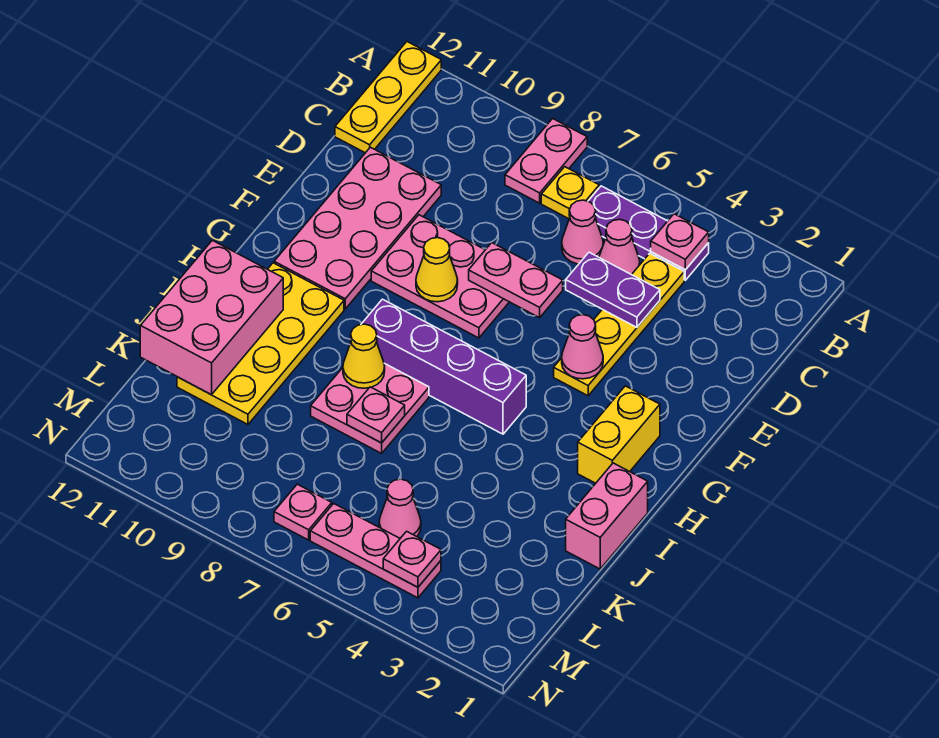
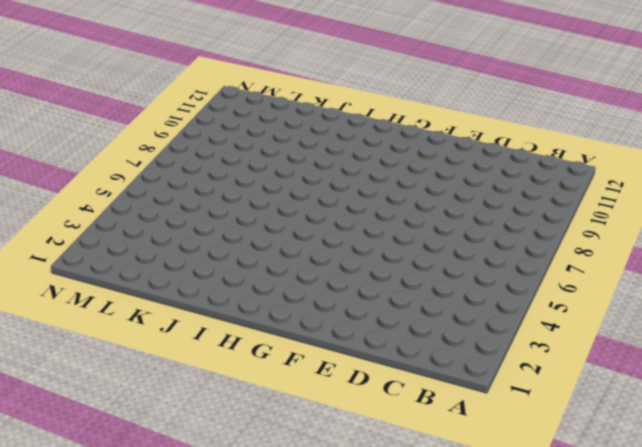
none -> pink plate A8:B8 level 1
none -> yellow plate A12:C12 level 1
none -> purple plate B4:B6 level 1

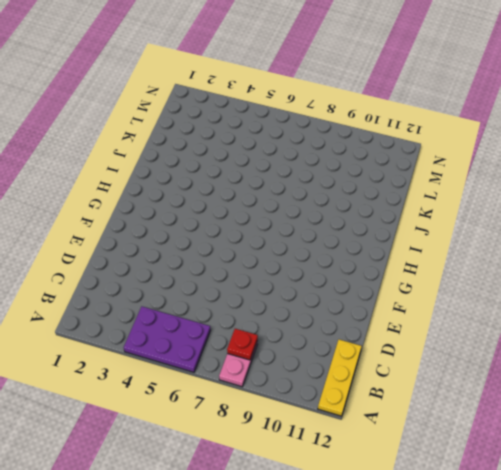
purple plate A4:B6 level 1 -> purple plate B4:B6 level 1
red plate B8 level 2 -> none
none -> yellow plate B7 level 1
none -> yellow plate C4:F4 level 1
none -> pink cone C5 level 1

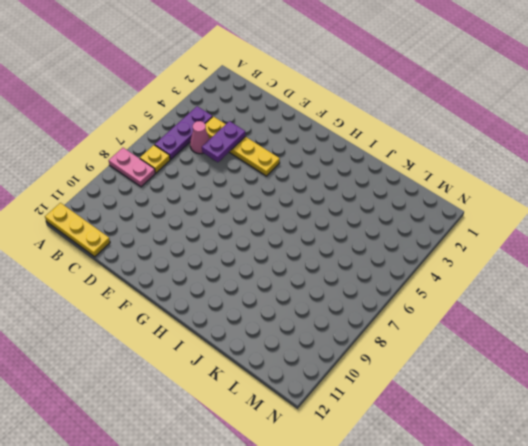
none -> pink cone C6 level 1
none -> pink plate D10:G11 level 1
none -> pink plate E7:F9 level 1

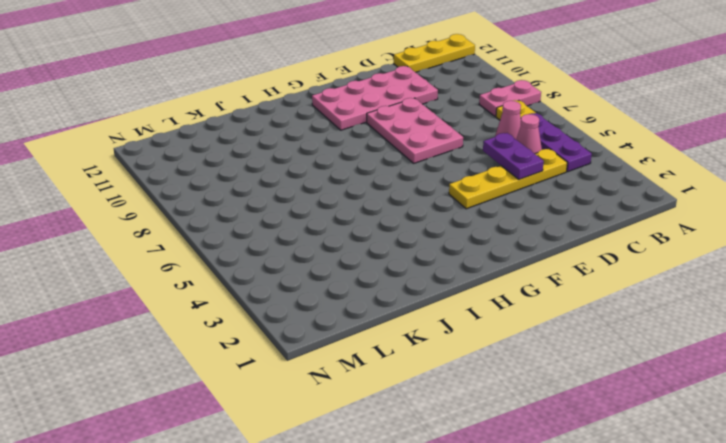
none -> yellow brick G2:H2 level 1
none -> purple brick H5:H8 level 1
none -> yellow plate H10:K11 level 1

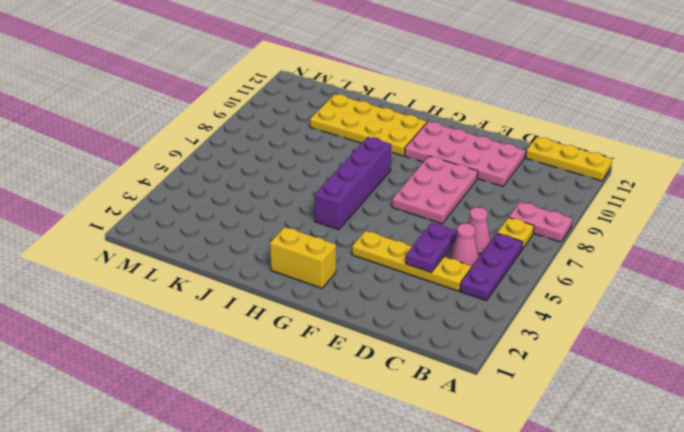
none -> pink brick I1:J1 level 1
none -> pink plate I7:J8 level 1
none -> pink cone L5 level 1

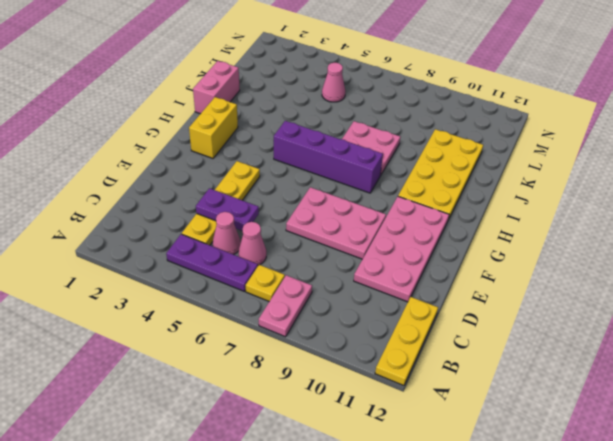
none -> pink plate M4:M6 level 1
none -> pink plate M7 level 1
none -> pink plate B4 level 2

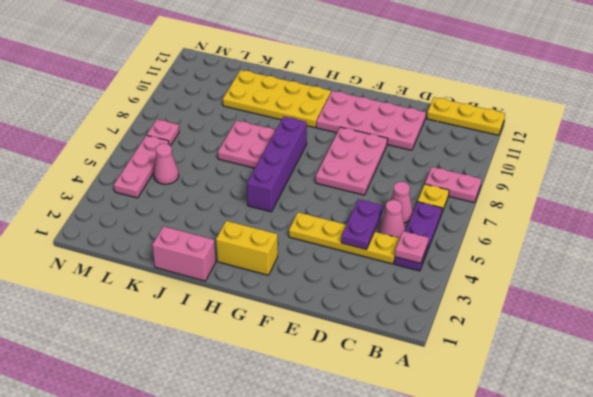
none -> pink plate E6:E7 level 2
none -> pink cone F4 level 2
none -> yellow cone F8 level 2

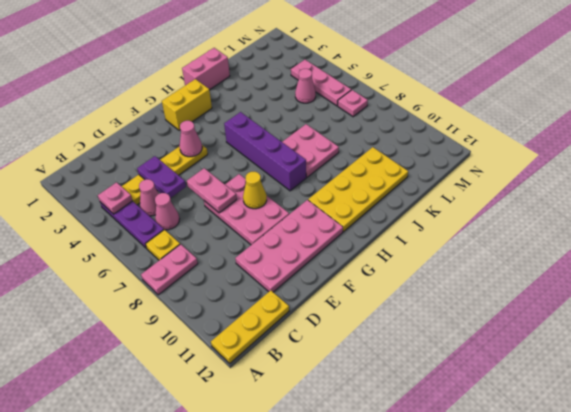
none -> yellow cone I8 level 2
none -> pink brick I11:K12 level 2
none -> pink plate J7 level 2

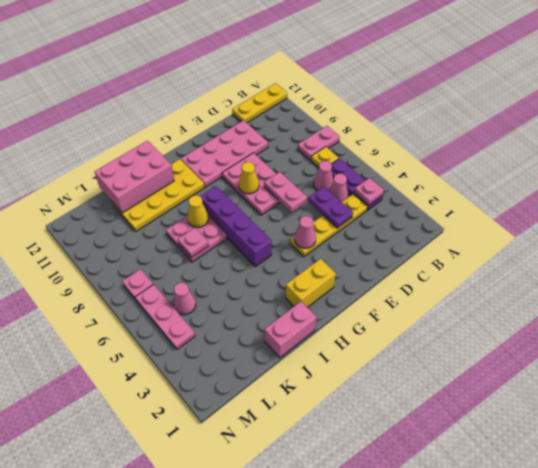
none -> pink plate M4 level 2

